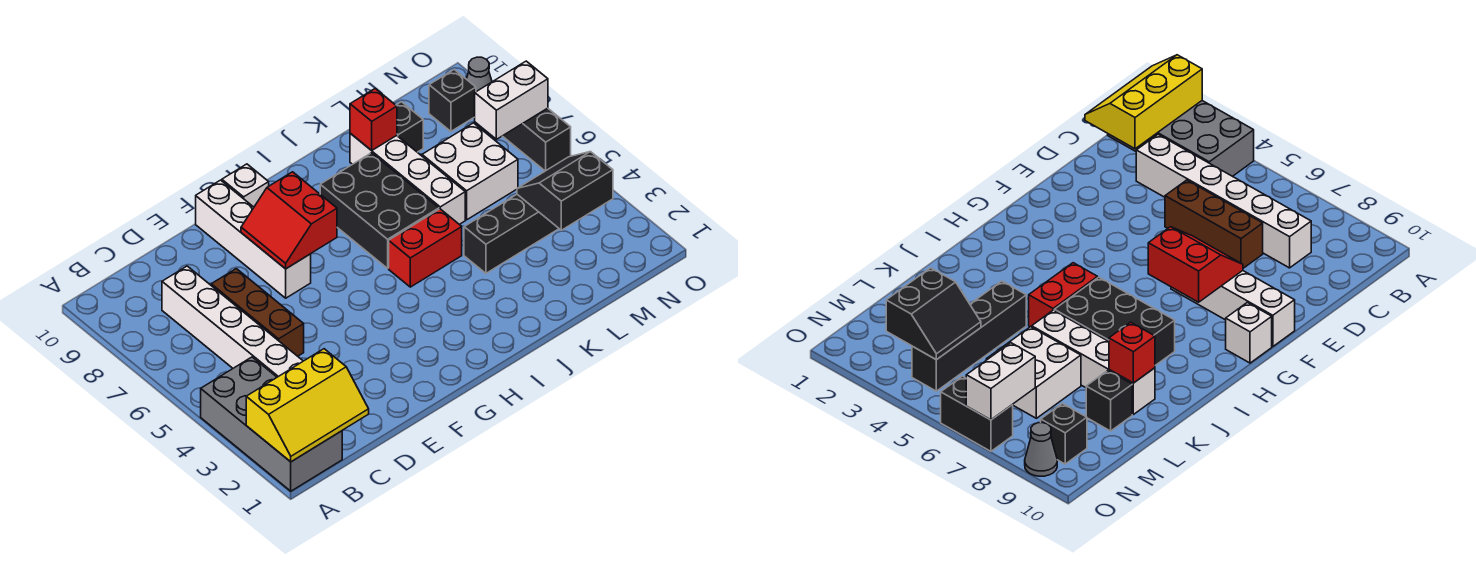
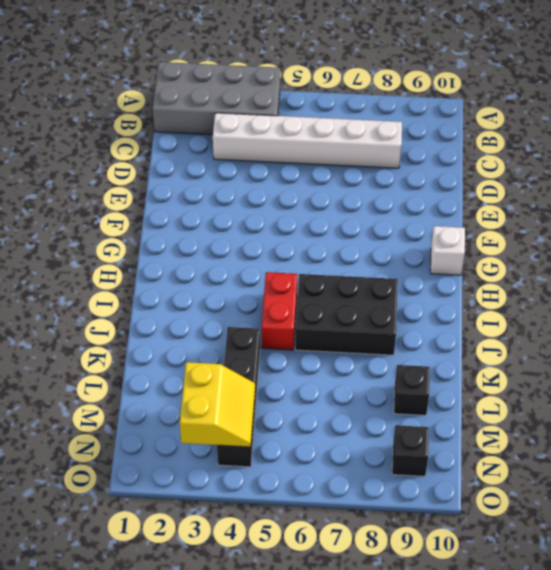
yellow slope M3:N4 level 2 top 3 -> black slope M3:N4 level 2 top 3
none -> brown brick D5:D7 level 1
none -> white brick F7:F10 level 1
none -> white brick K6:K9 level 1

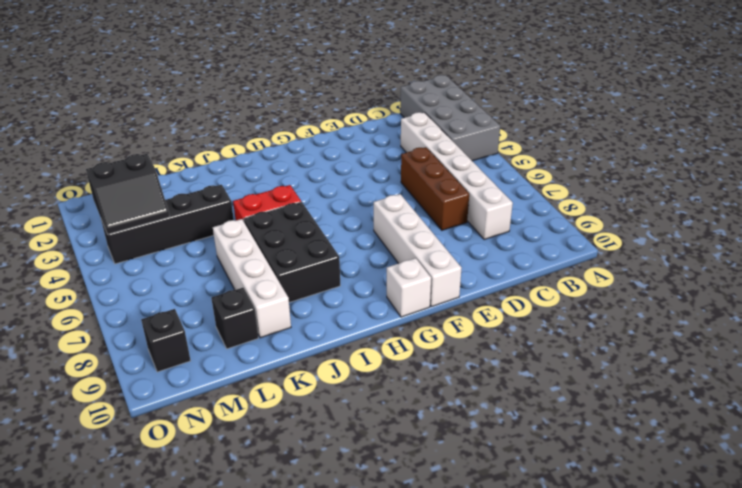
none -> white brick L6:M7 level 1
none -> black brick O6:O7 level 1
none -> grey cone O9 level 1

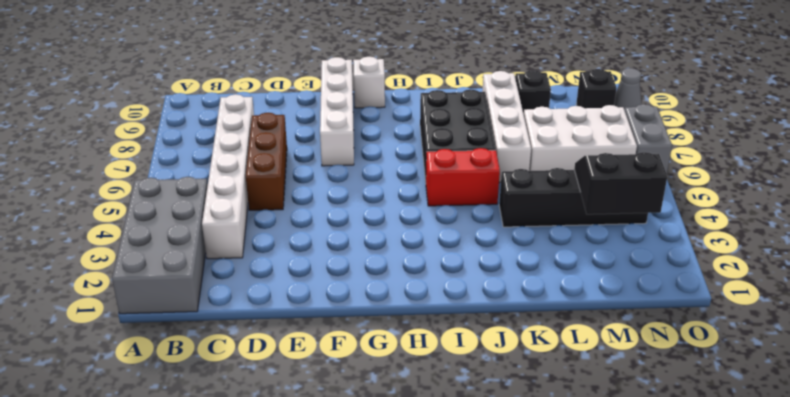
white brick L6:N7 level 1 -> white brick L6:M7 level 1
grey brick O6:O7 level 1 -> black brick O6:O7 level 1
none -> yellow slope A1:C2 level 2 top 2
none -> red slope F7:G8 level 2 top G
none -> red brick K9 level 2

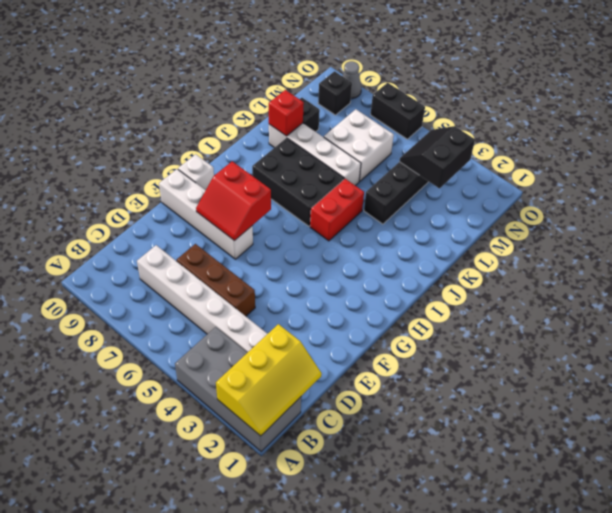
none -> white brick N7:O7 level 2

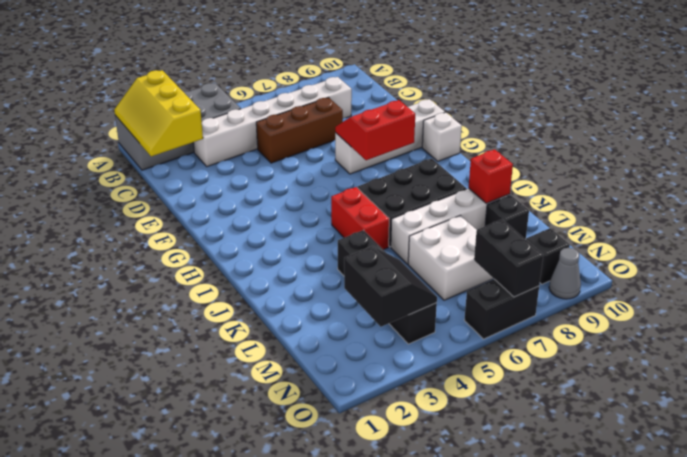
black brick N7:O7 level 2 -> white brick N7:O7 level 2

